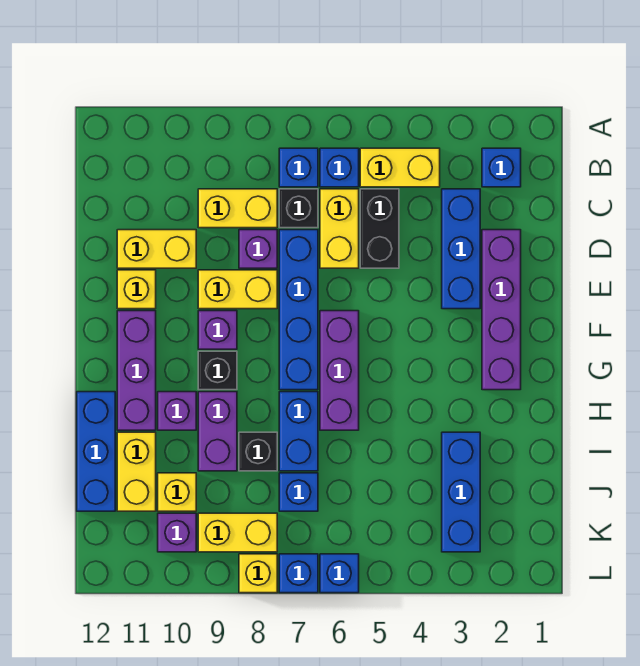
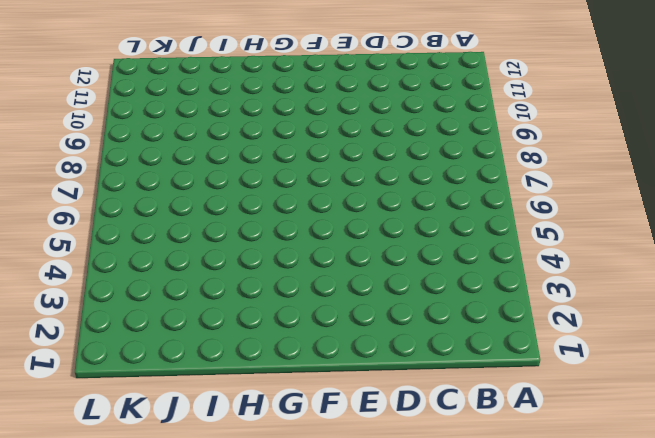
none -> blue brick B2 level 1
none -> yellow brick B4:B5 level 1
none -> blue brick B6 level 1
none -> blue brick B7 level 1

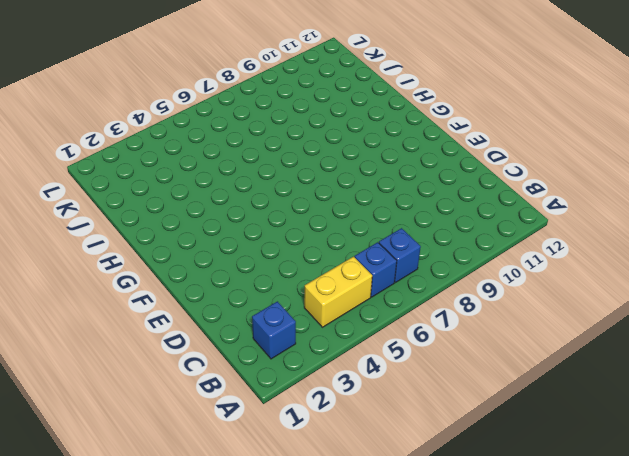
none -> blue brick C3:E3 level 1
none -> black brick C5:D5 level 1
none -> yellow brick C6:D6 level 1
none -> black brick C7 level 1

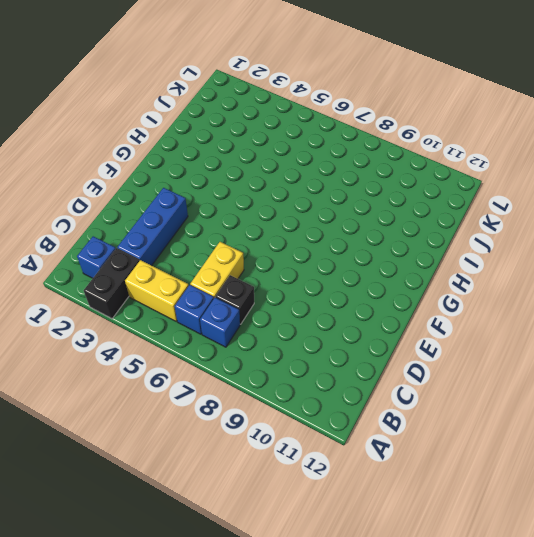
black brick A3:B3 level 1 -> black brick C5:D5 level 1
none -> yellow brick C8:C9 level 1
none -> purple brick D2:G2 level 1
none -> blue brick D7:G7 level 1
none -> purple brick D8 level 1

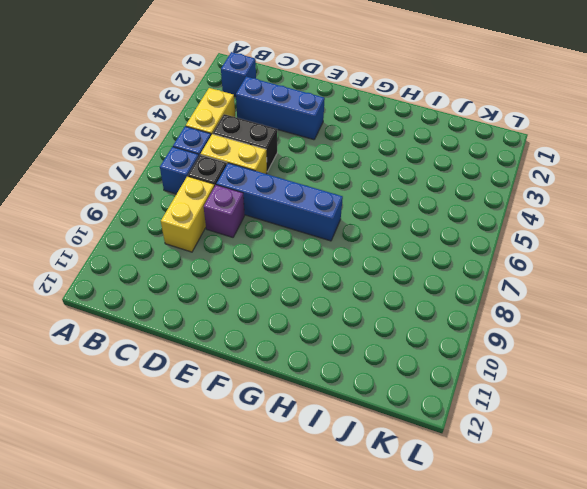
none -> purple brick D2:G2 level 1
none -> yellow brick D10:D11 level 1
none -> yellow brick E8:E9 level 1
none -> yellow brick E11 level 1

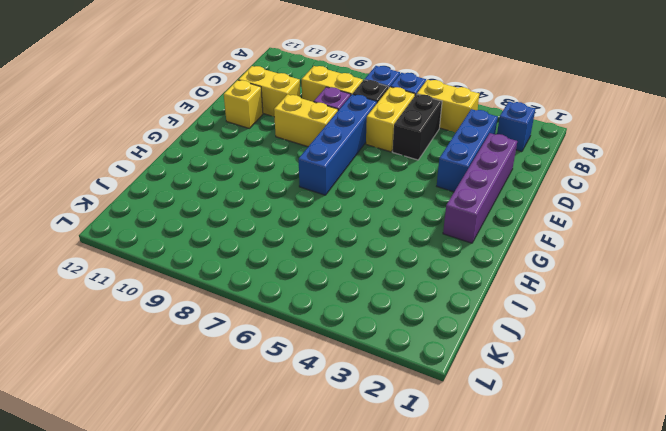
none -> purple brick F6:H6 level 1
none -> purple brick F9 level 1
none -> purple brick F11:H11 level 1
none -> black brick G9 level 1

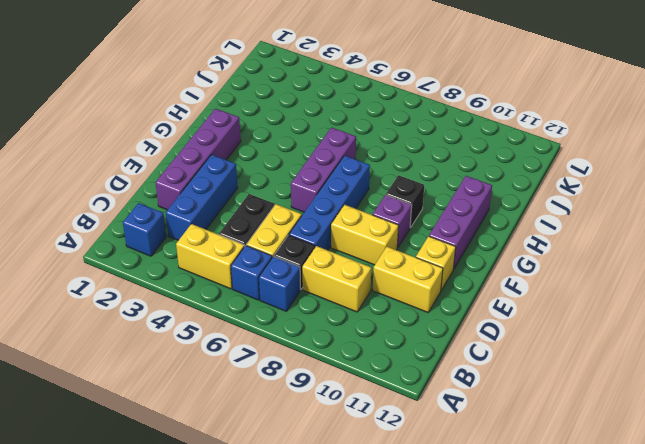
none -> purple brick D8 level 1
none -> blue brick H7:I7 level 1
none -> purple brick H9:I9 level 1
none -> purple brick H10 level 1

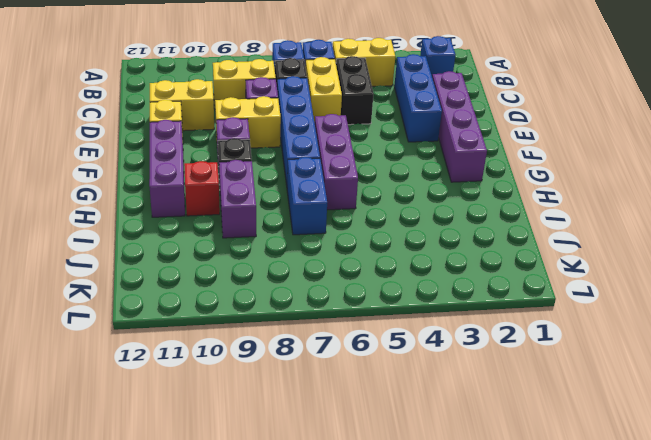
red brick H10 level 1 -> purple brick H10 level 1
none -> blue brick H12:J12 level 1
none -> blue brick I3:K3 level 1
none -> black brick I8 level 1
none -> yellow brick I11:J11 level 1

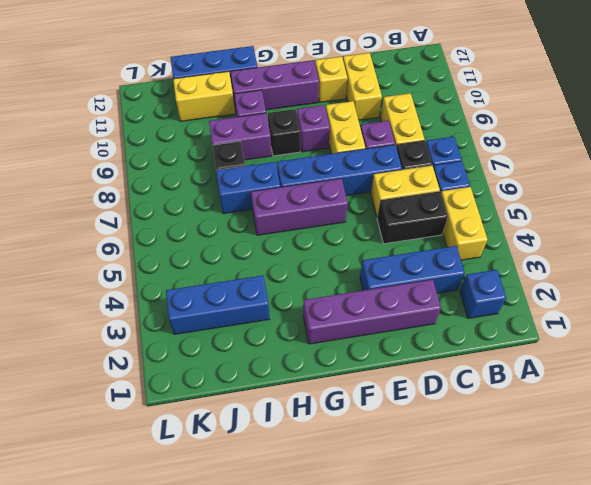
none -> blue brick J7 level 1
none -> yellow brick J10 level 1
none -> yellow brick K8:K9 level 1
none -> purple brick K10 level 1

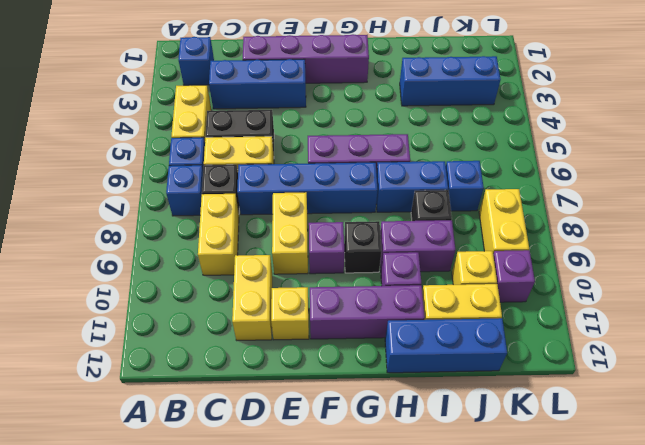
none -> purple brick D8 level 1
none -> blue brick L6 level 1
none -> blue brick L7 level 1
none -> yellow brick L8 level 1

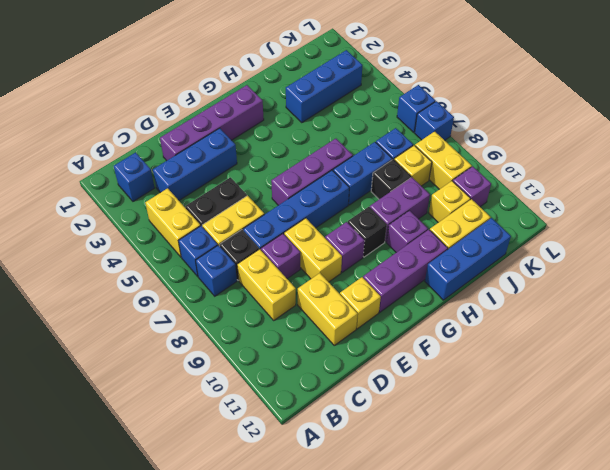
yellow brick J8 level 1 -> yellow brick L8 level 1

